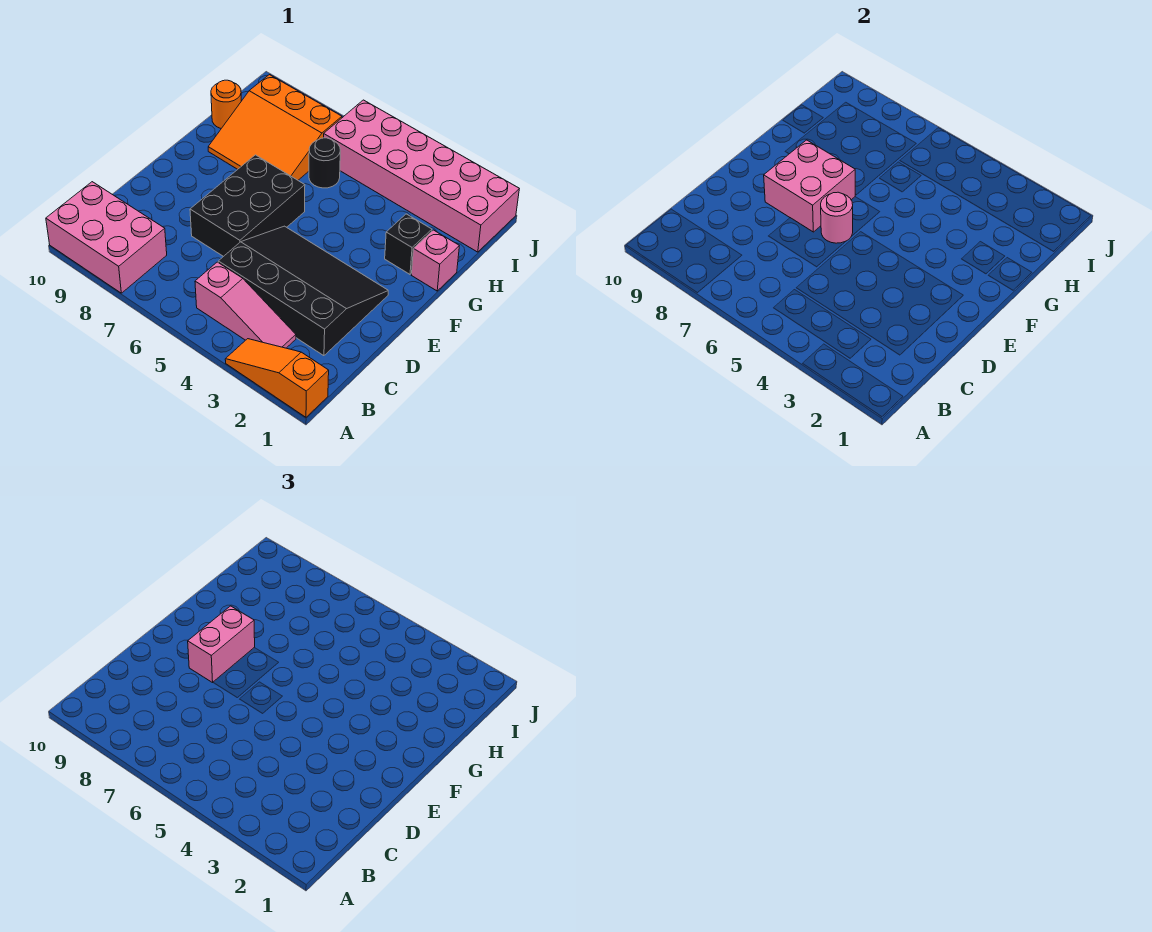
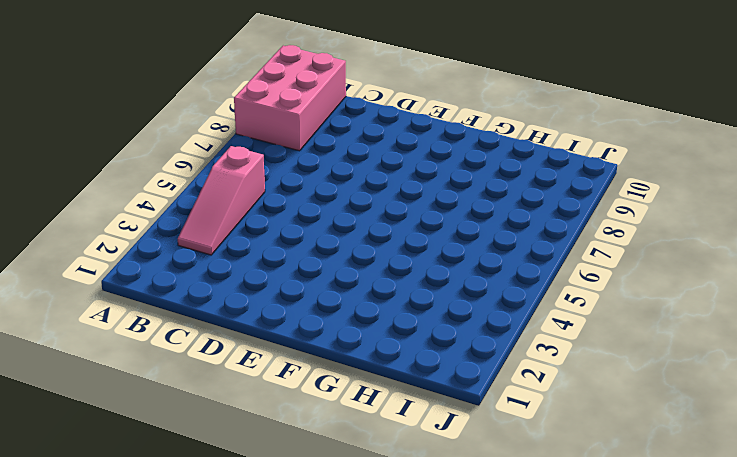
none -> orange slope A1:A3 level 1 top 1
none -> black slope C2:E5 level 1 top C
none -> black brick D6:F7 level 1

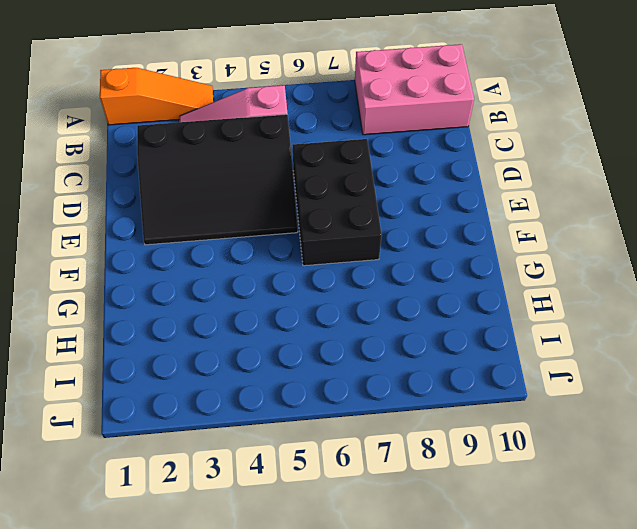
none -> pink brick G1 level 1
none -> black brick G2 level 1
none -> orange slope G7:I9 level 1 top I

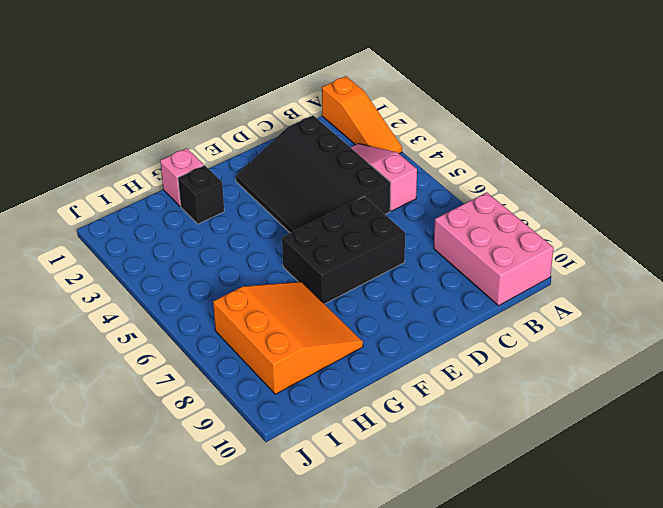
none -> black round brick H6 level 1
none -> orange round brick H10 level 1
none -> pink brick I1:J6 level 1

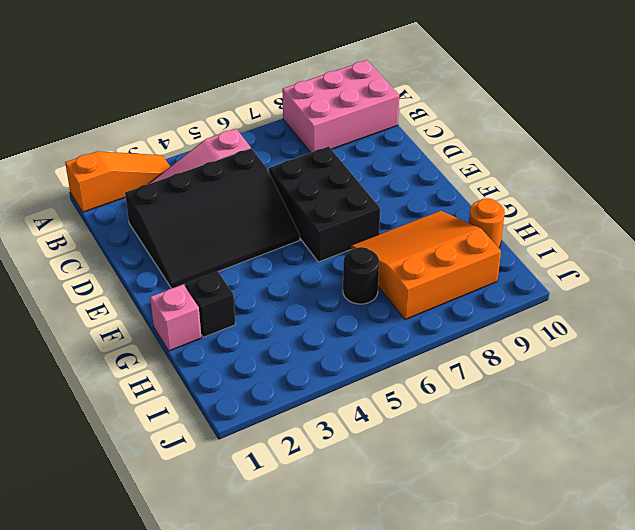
none -> pink brick I1:J6 level 1
none -> pink round brick E6 level 2
none -> pink brick E7:F8 level 2

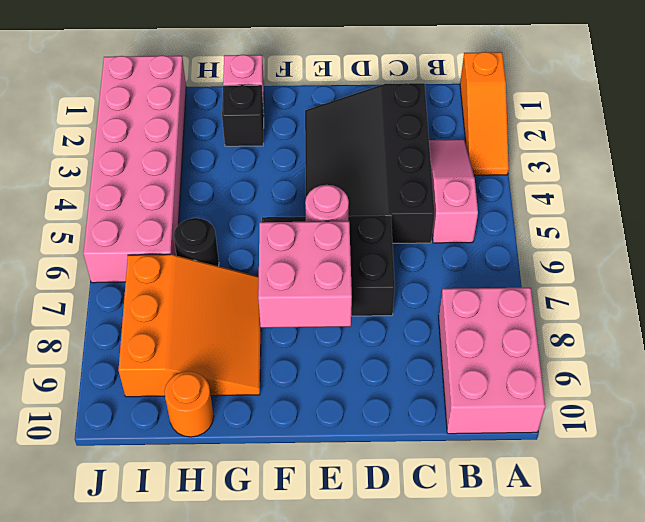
none -> pink brick E8:F8 level 3

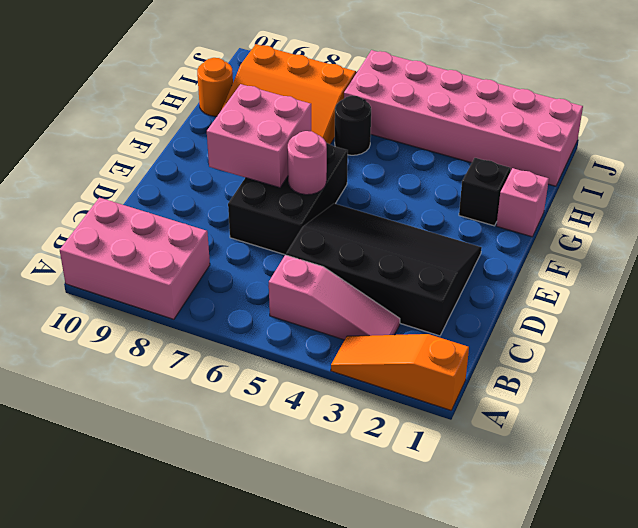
none -> pink brick E8:F8 level 3

